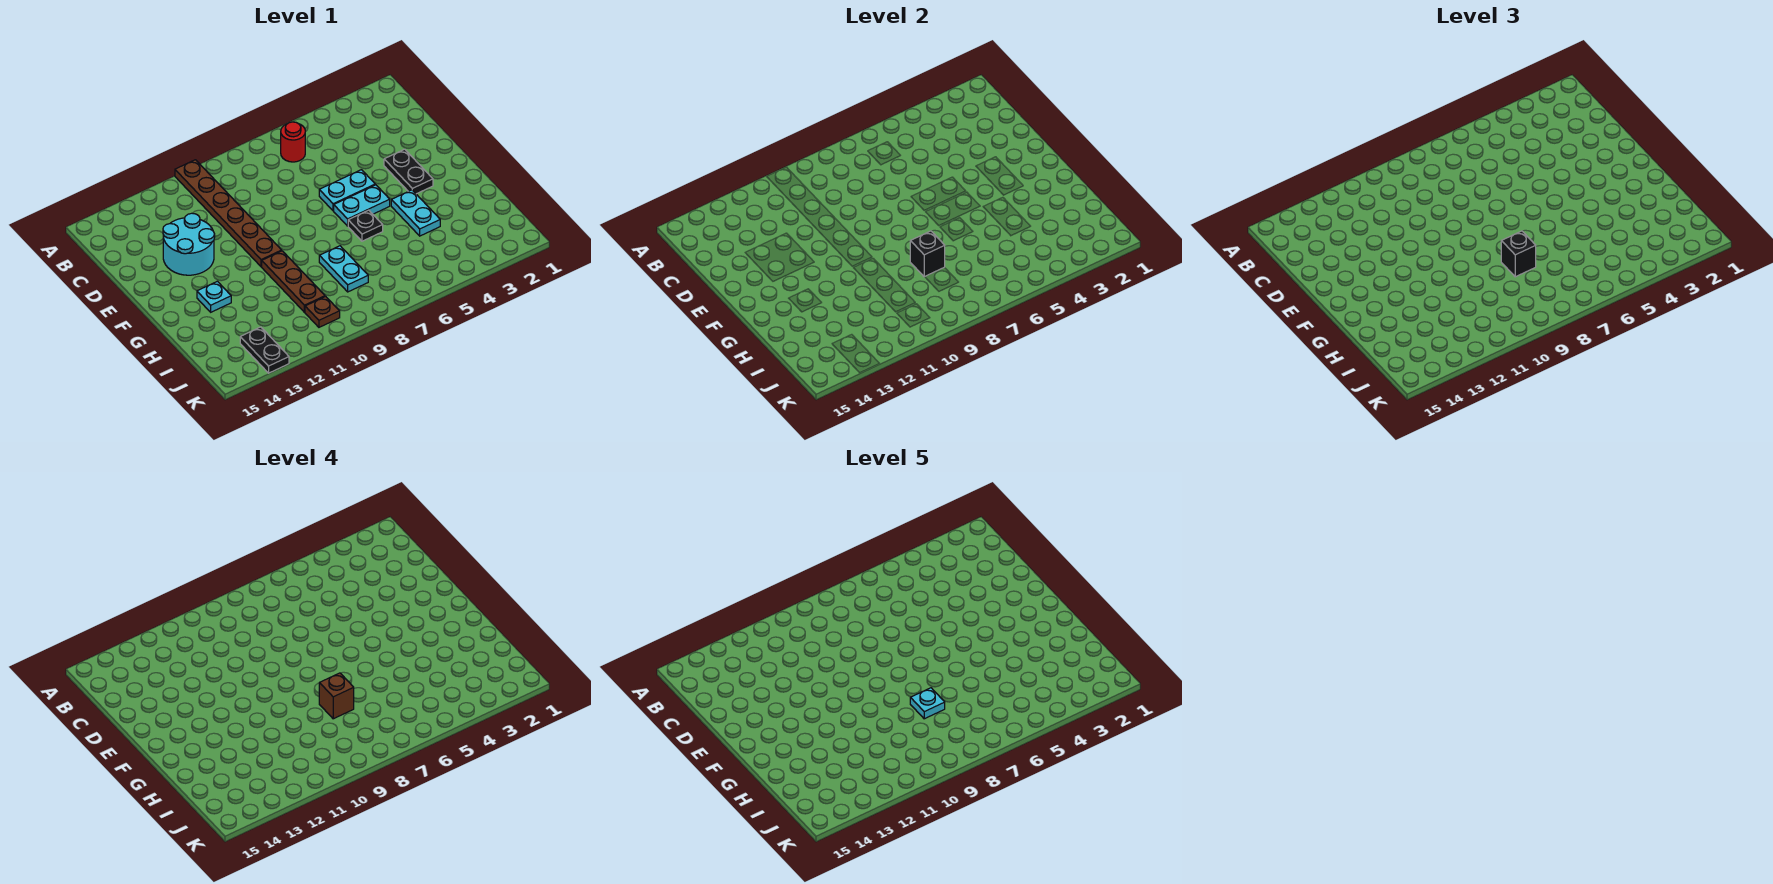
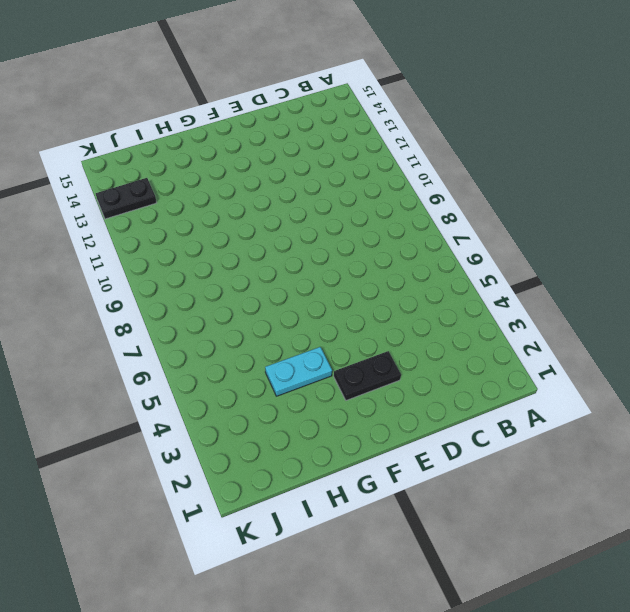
none -> brown plate A10:F10 level 1
none -> red round brick B6 level 1
none -> cyan round brick D12:E13 level 1

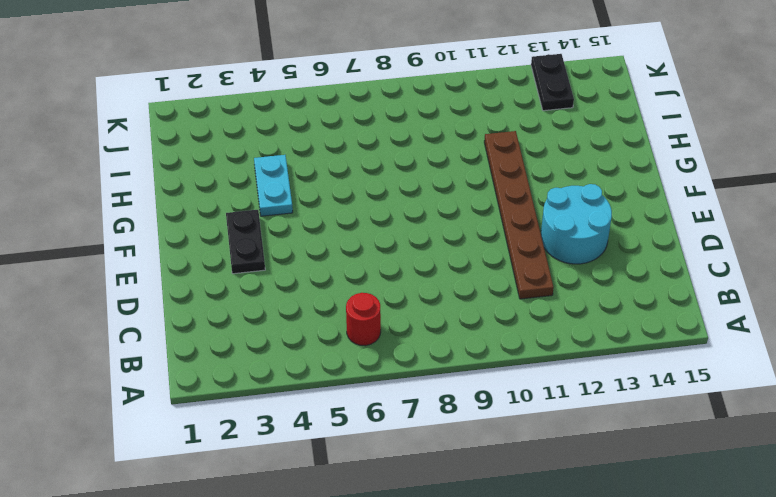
brown plate C11:H11 level 1 -> brown plate A10:F10 level 1
none -> cyan plate E5:E6 level 1
none -> cyan plate F5:F6 level 1
none -> black plate G6 level 1

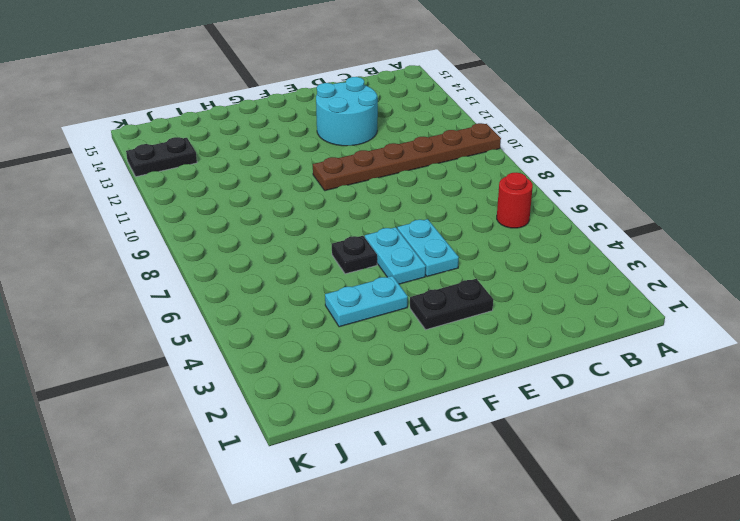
none -> brown plate G10:I10 level 1
none -> cyan plate G13 level 1
none -> cyan plate H8:I8 level 1

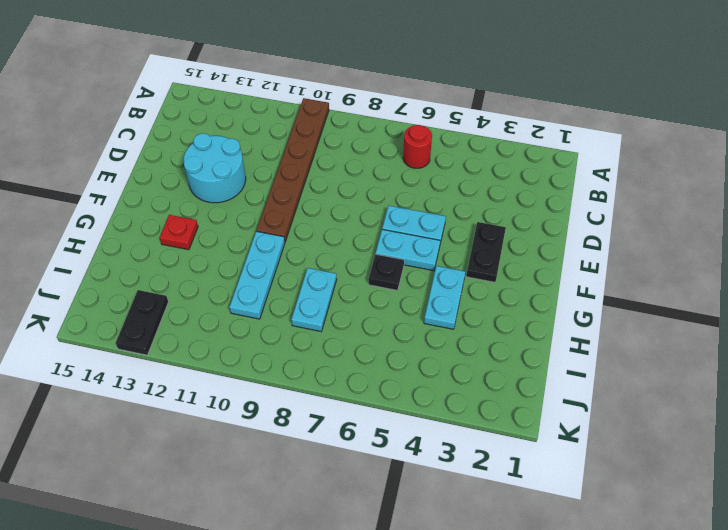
cyan plate G10:I10 level 1 -> brown plate G10:I10 level 1
red plate G13 level 1 -> cyan plate G13 level 1
none -> brown plate J10 level 1
none -> black brick H8 level 2
none -> black brick H8 level 3

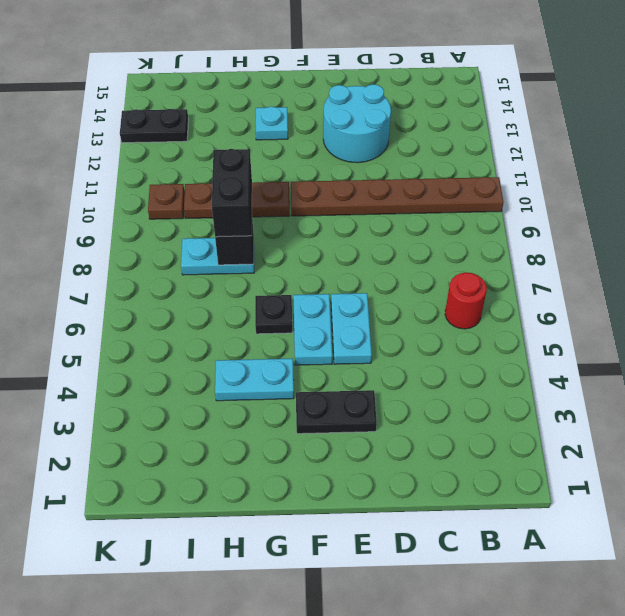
black brick H8:H9 level 3 -> black brick H8 level 3
none -> brown brick H8 level 4
none -> cyan plate H8 level 5

